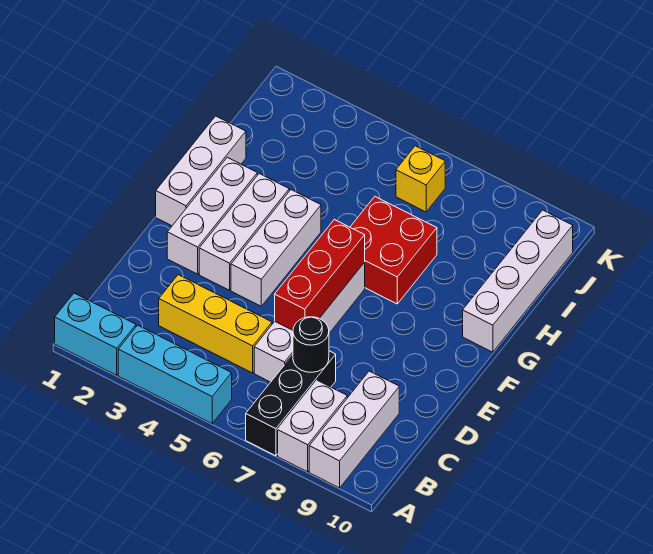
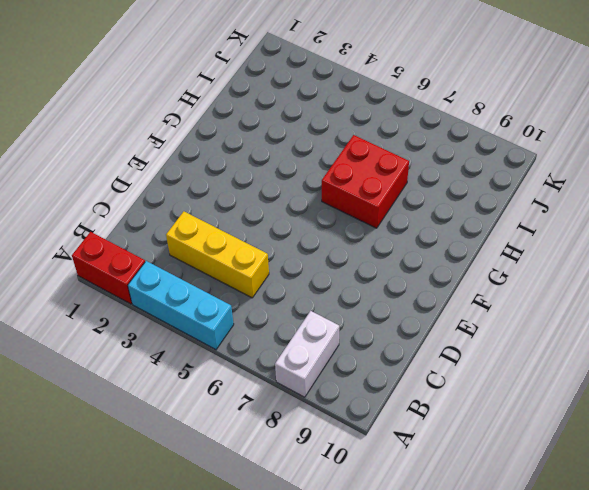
red brick A1:A2 level 1 -> cyan brick A1:A2 level 1
none -> black brick A7:C7 level 1
none -> white brick A9:C9 level 1
none -> white brick C6:F6 level 1

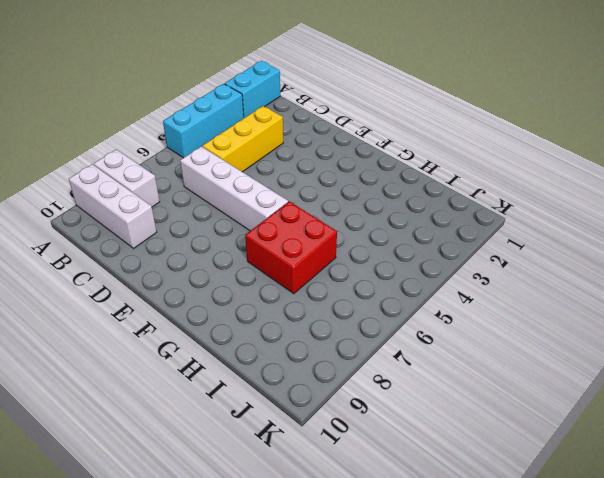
none -> black brick A7:C7 level 1
none -> white brick E2:G2 level 1
none -> white brick E3:G3 level 1

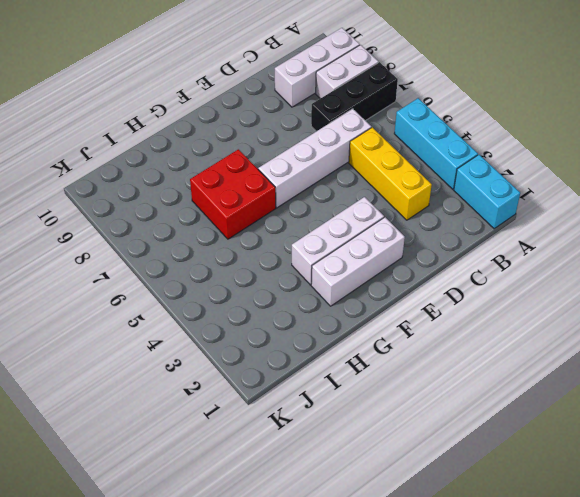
none -> white brick E4:G4 level 1
none -> white brick F1:H1 level 1
none -> white brick G10:J10 level 1

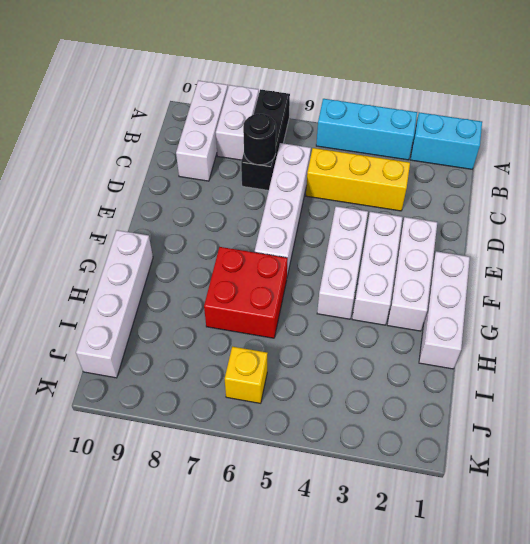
none -> red brick D6:F6 level 2

